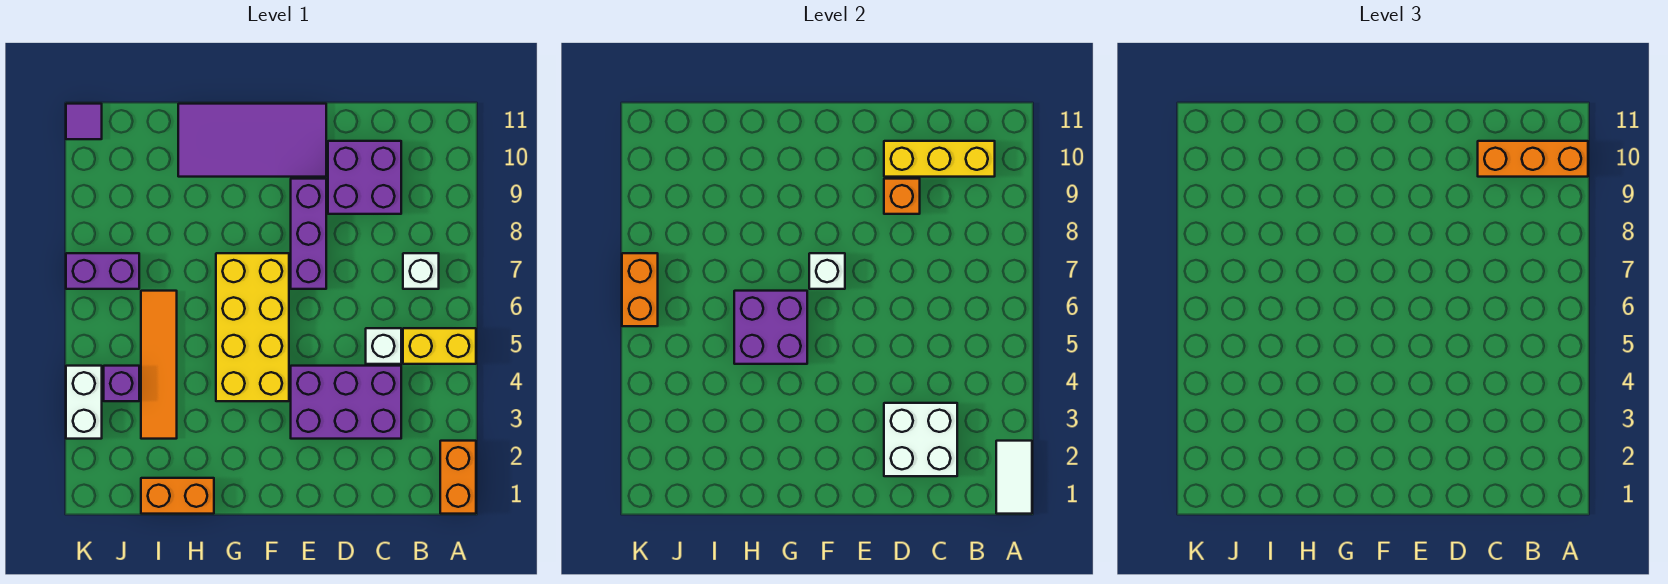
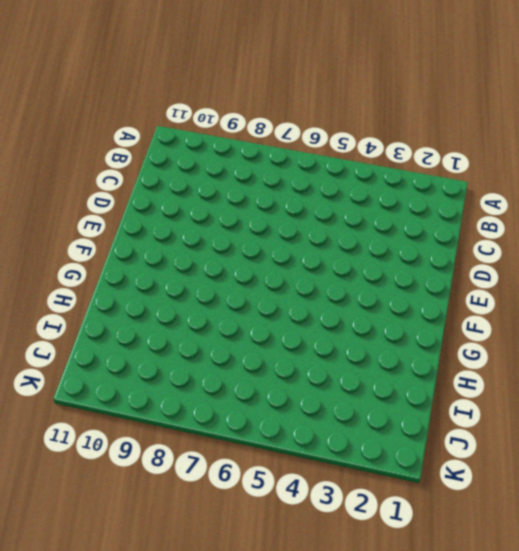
none -> orange brick A1:A2 level 1
none -> yellow brick A5:B5 level 1
none -> white brick B7 level 1

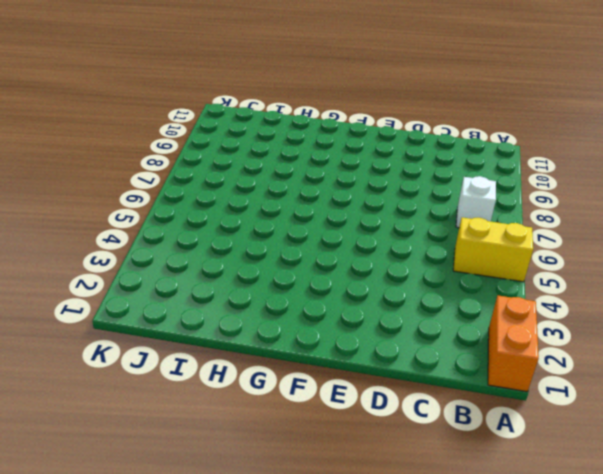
none -> purple brick C3:E4 level 1
none -> white brick C5 level 1
none -> purple brick C9:D10 level 1

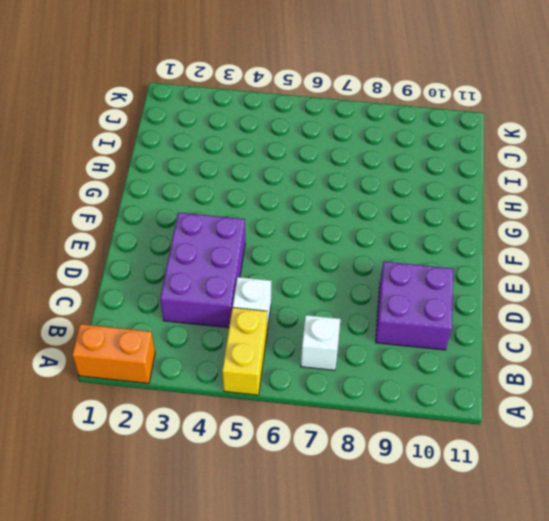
none -> purple brick E7:E9 level 1
none -> purple tile E10:H11 level 1
none -> yellow brick F4:G7 level 1

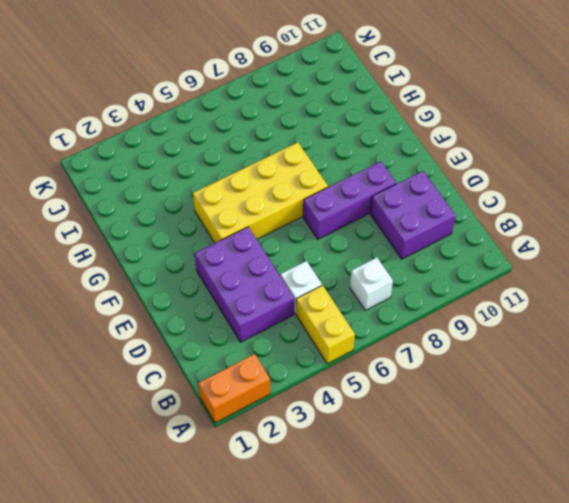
none -> purple tile E10:H11 level 1
none -> orange brick H1:I1 level 1
none -> orange tile I3:I6 level 1

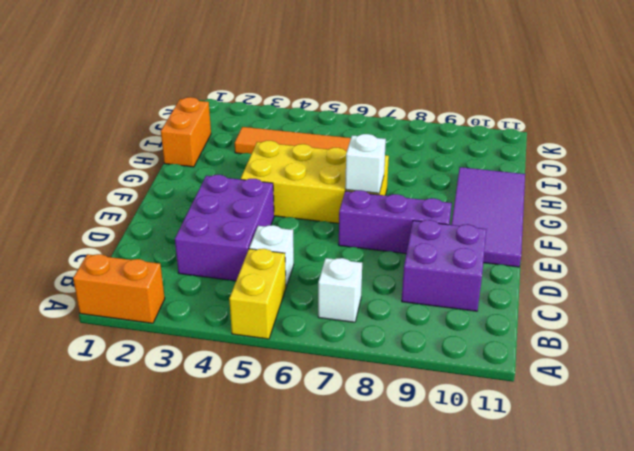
none -> purple brick J4 level 1
none -> purple brick J7:K7 level 1
none -> white brick K3:K4 level 1

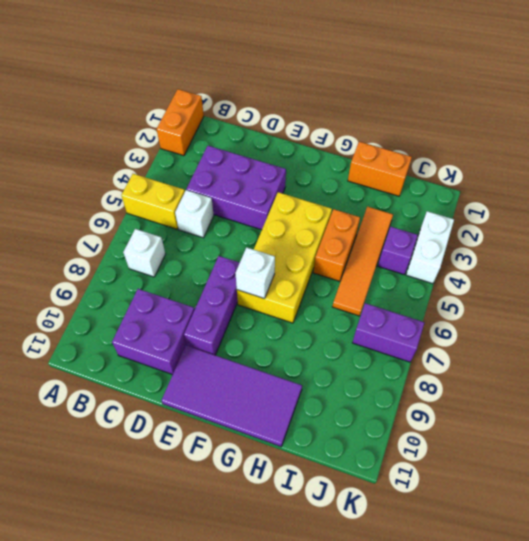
orange brick H4:H5 level 1 -> orange brick K6:K7 level 2
none -> purple tile K11 level 1
none -> white tile A1:A2 level 2
none -> yellow brick B10:D10 level 2

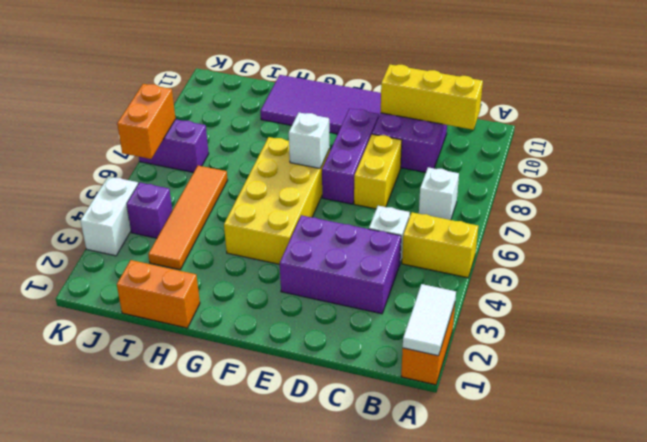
yellow brick D7:D8 level 1 -> none
none -> purple tile K11 level 1
none -> white brick C2:D3 level 2
none -> orange brick D9 level 2

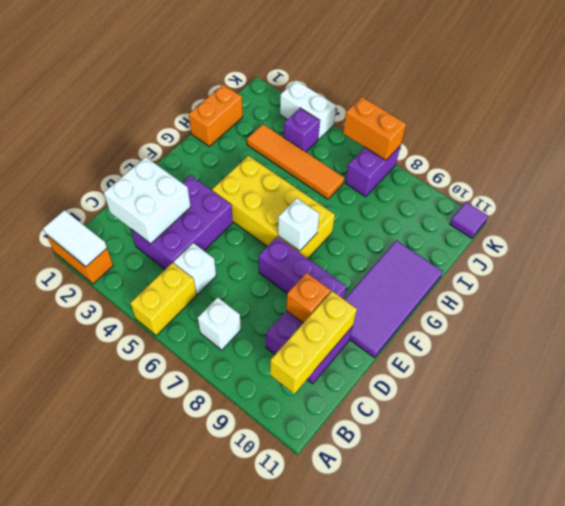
none -> purple brick G5:H6 level 2
none -> orange brick A10:C10 level 3

